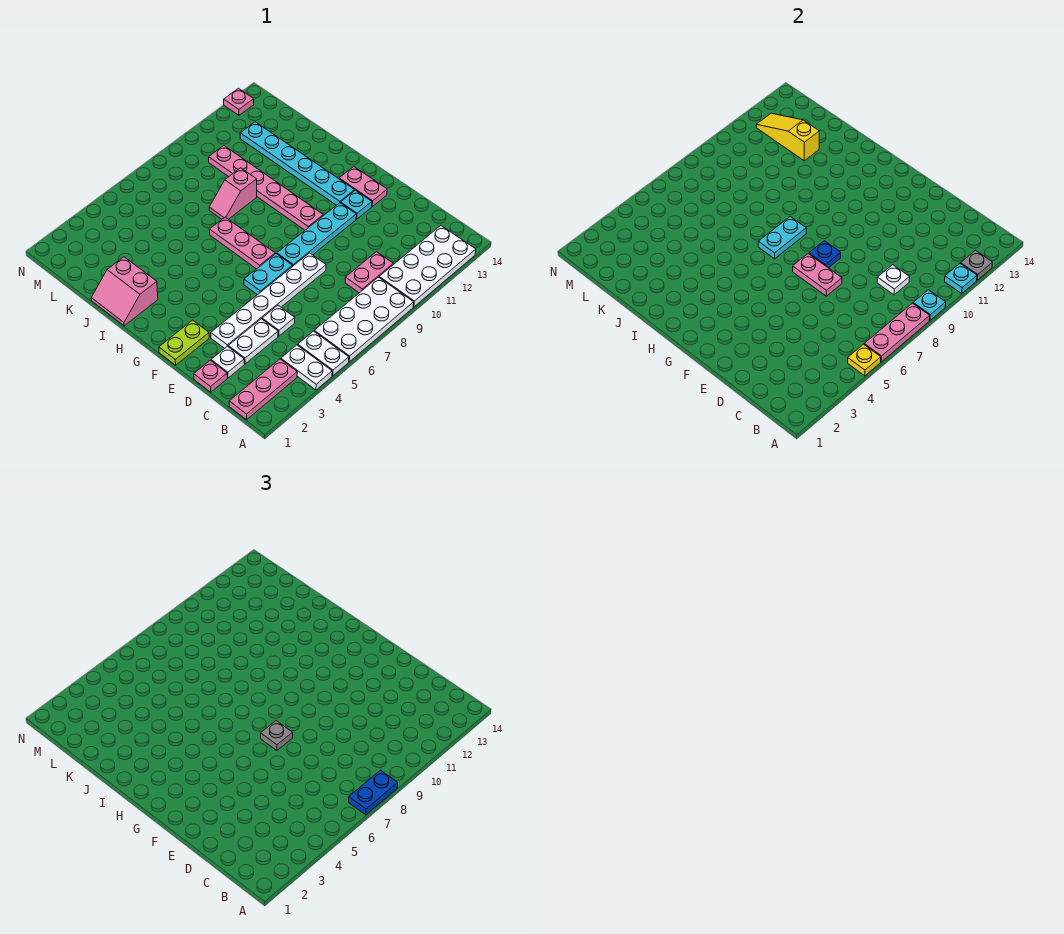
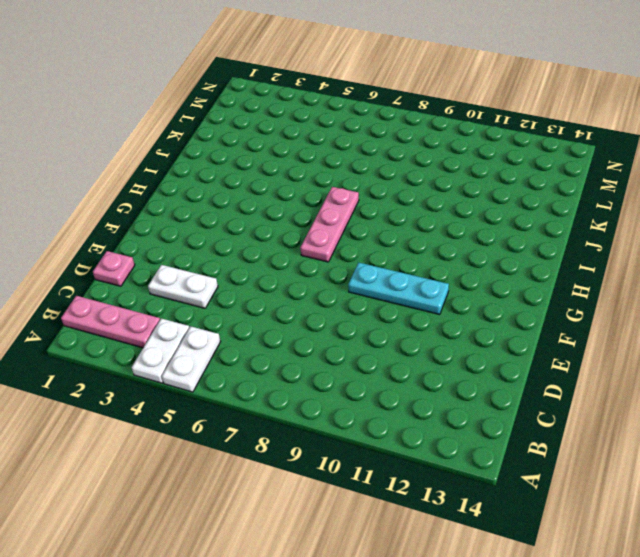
cyan plate F9:F11 level 1 -> cyan plate F8:F11 level 1
none -> white plate A6:B9 level 1
none -> white plate A10:B13 level 1
none -> pink plate C9:C10 level 1
none -> white plate D2 level 1

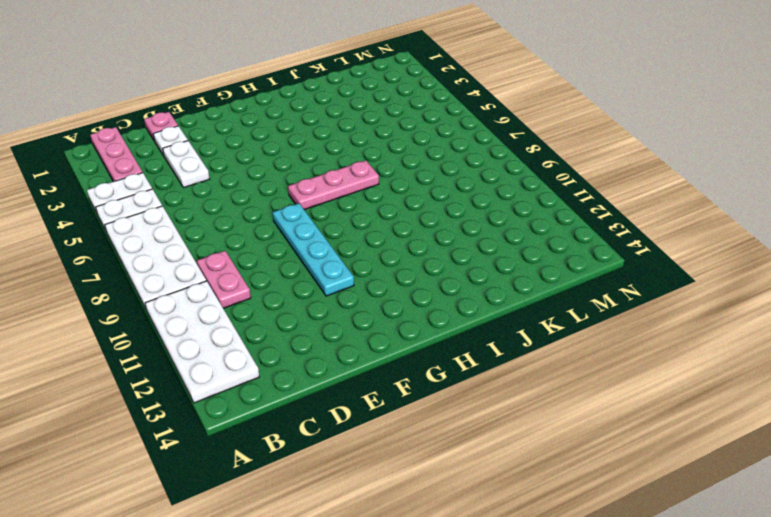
none -> white plate D5 level 1
none -> white plate E3:E8 level 1
none -> lime plate F1:F2 level 1
none -> cyan plate F6:F7 level 1

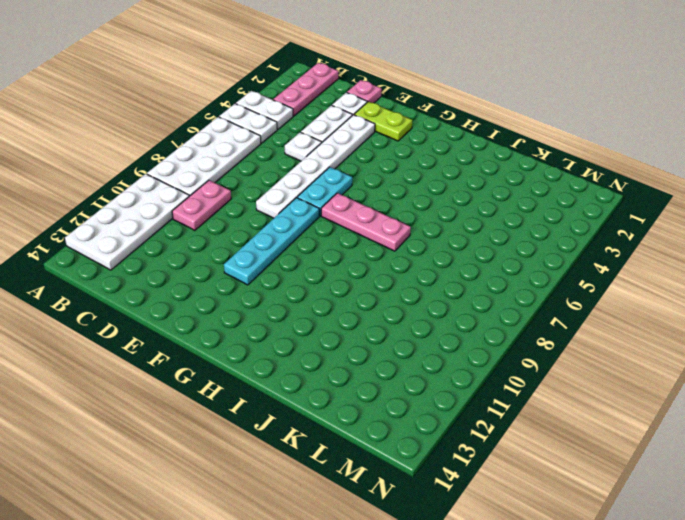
lime plate E2:F2 level 1 -> lime plate F1:F2 level 1
none -> cyan plate F12 level 1
none -> pink plate F13:G13 level 1
none -> pink plate G10:L10 level 1
none -> cyan plate G12:L12 level 1

